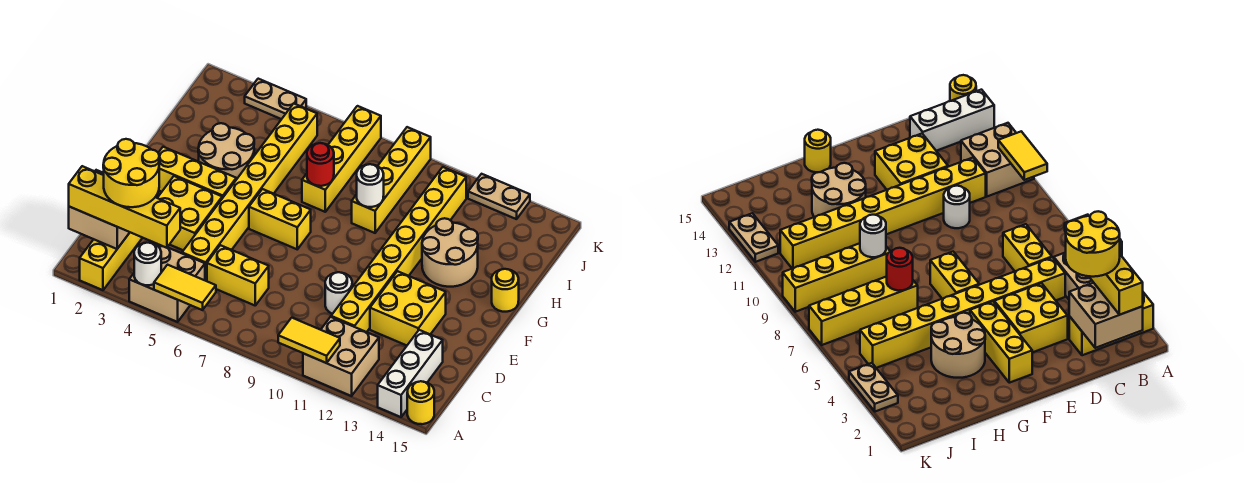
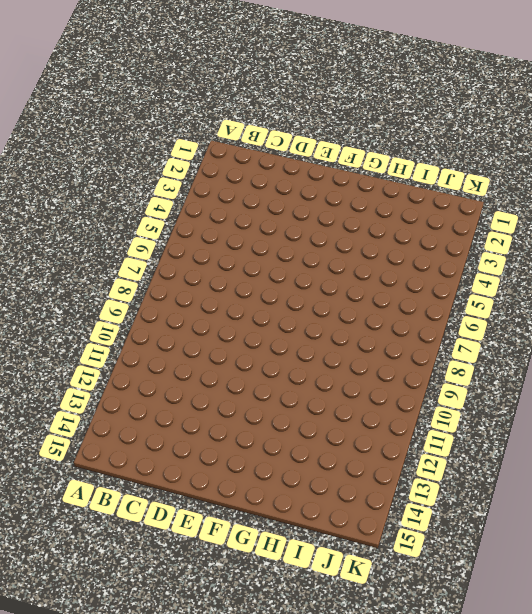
none -> yellow brick A2:C2 level 1
none -> tan brick A4:B5 level 1
none -> tan brick A11:B12 level 1

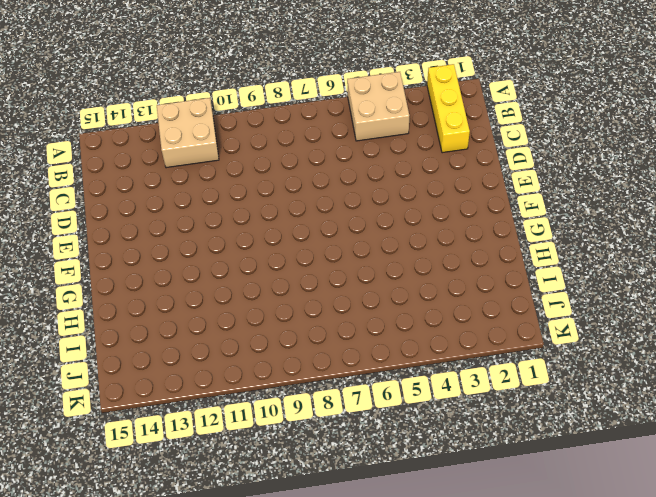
none -> white brick A14:C14 level 1
none -> yellow round brick A15 level 1
none -> yellow brick C5:J5 level 1

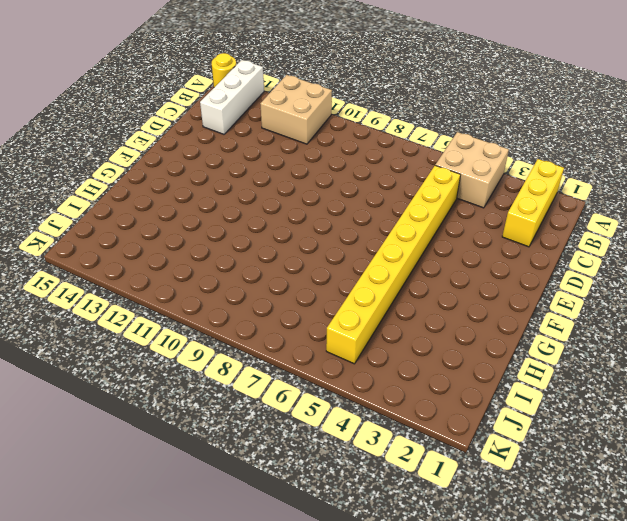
none -> yellow brick C6:C7 level 1
none -> yellow brick C11:J11 level 1
none -> yellow brick D3:E4 level 1

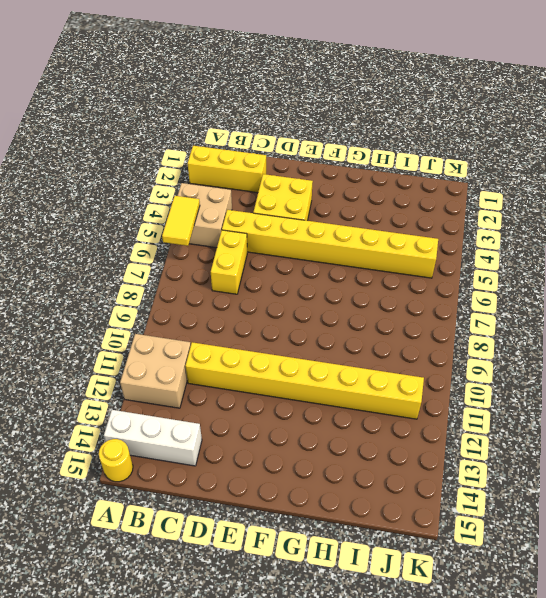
none -> white round brick D10 level 1
none -> yellow brick D12:E13 level 1
none -> yellow brick F2:F4 level 1

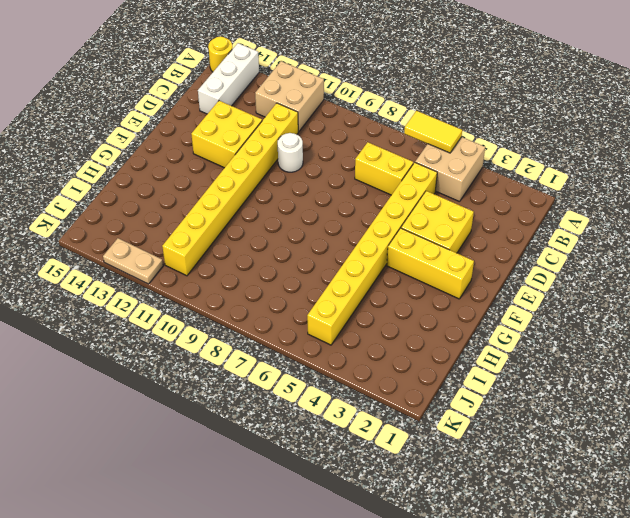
none -> yellow brick A2:C2 level 1
none -> yellow brick F6:F7 level 1
none -> tan round brick G3:H4 level 1

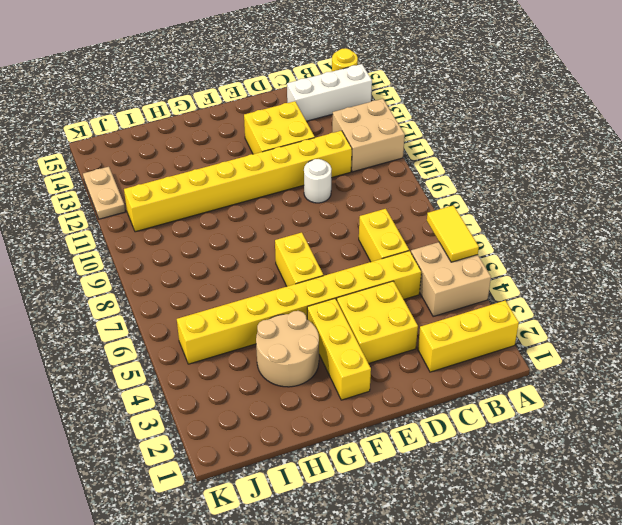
none -> tan round brick G12:H13 level 1
none -> yellow round brick G15 level 1
none -> yellow brick H7:K7 level 1

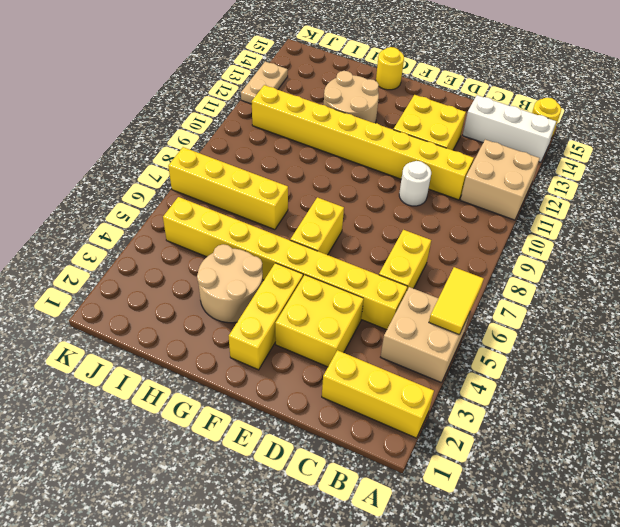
none -> yellow brick H9:K9 level 1
none -> tan plate K3:K4 level 1
none -> white round brick A4 level 2

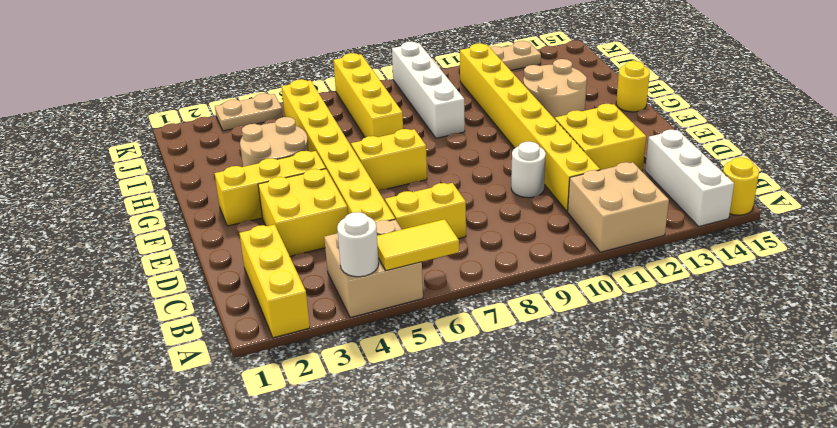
white brick H9:K9 level 1 -> yellow brick H9:K9 level 1
none -> yellow tile A10:A11 level 2
none -> tan brick B1:C2 level 2
none -> red round brick H7 level 2

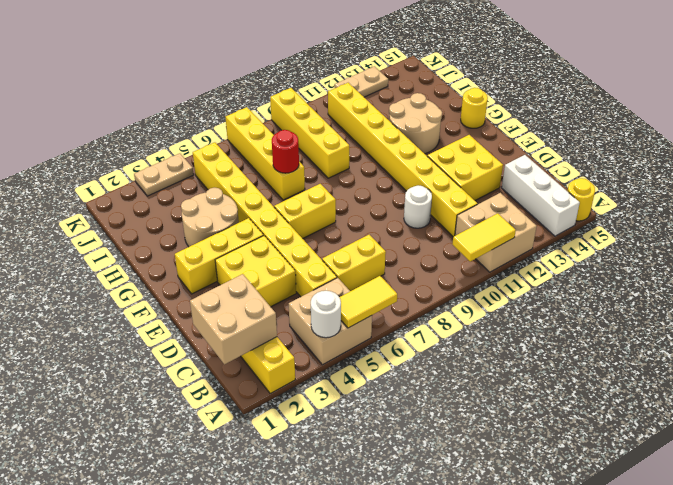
none -> white round brick H9 level 2
none -> yellow brick B1:B4 level 3
none -> yellow round brick B2:C3 level 4

